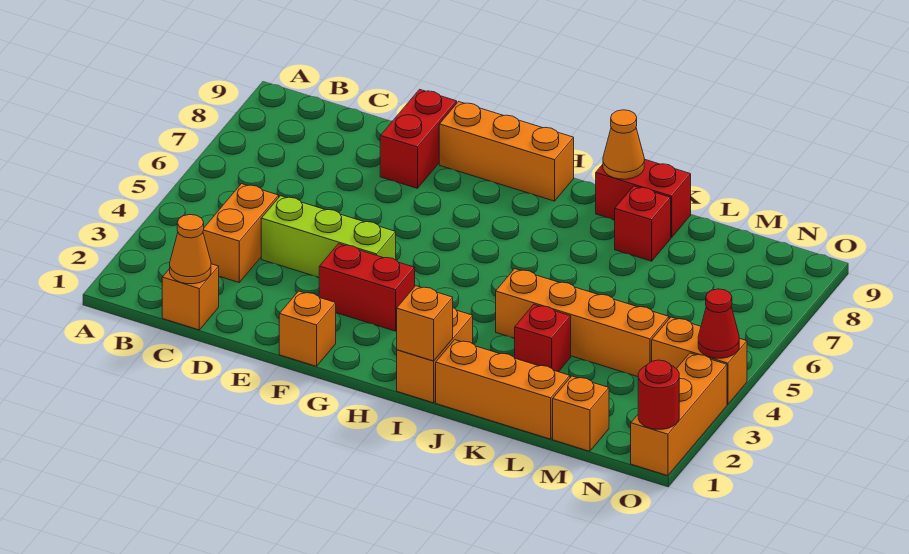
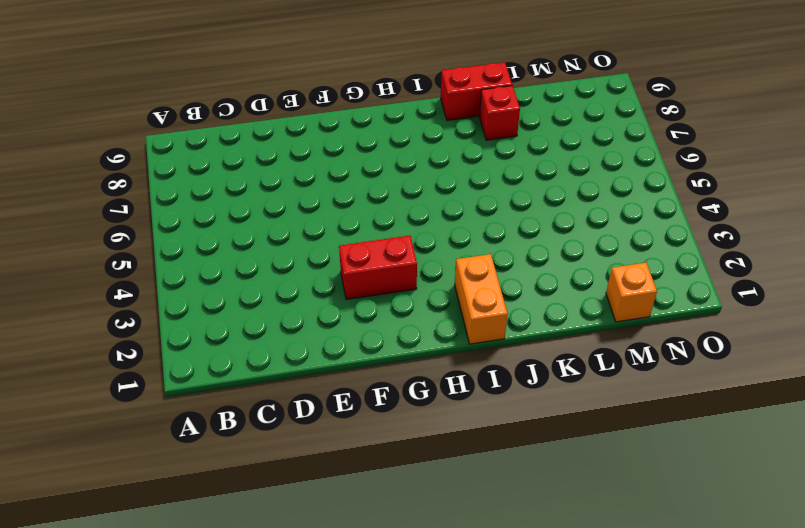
none -> orange brick C1 level 1
none -> orange brick C3:C4 level 1
none -> lime brick D4:F4 level 1

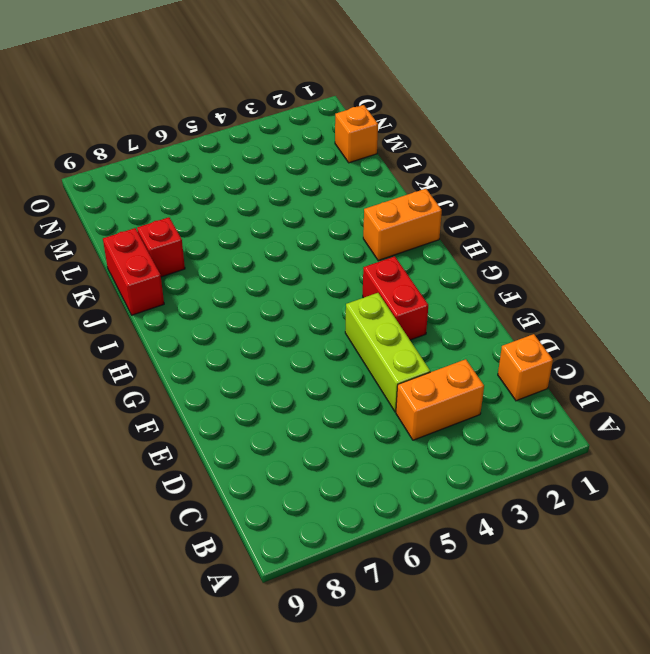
none -> red brick E8:E9 level 1
none -> orange brick F1 level 1
none -> orange brick F9:H9 level 1

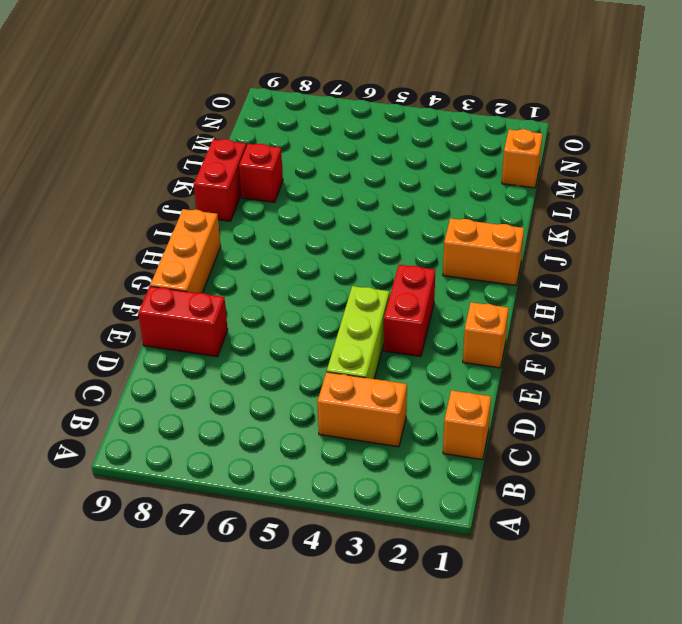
none -> orange brick J1:L1 level 1
none -> orange brick J4:M4 level 1
none -> red brick K3 level 1

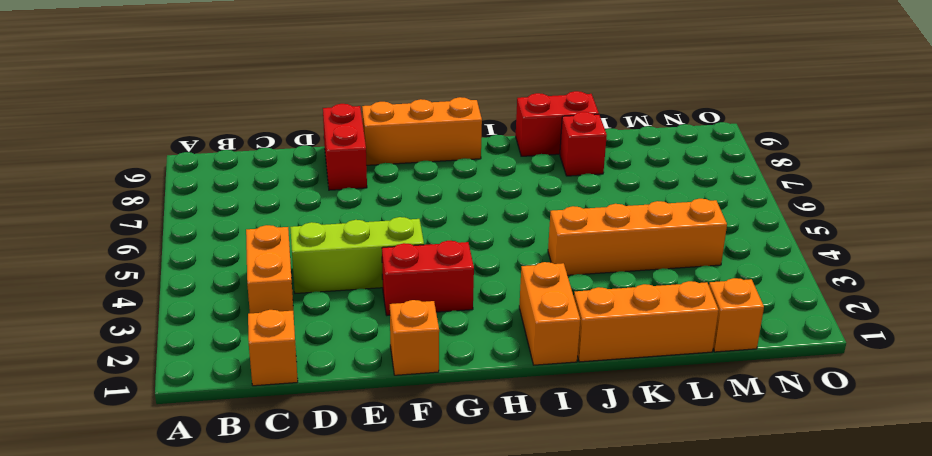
none -> red brick K3 level 1
none -> orange brick N4:O4 level 1
none -> orange brick O1:O3 level 1

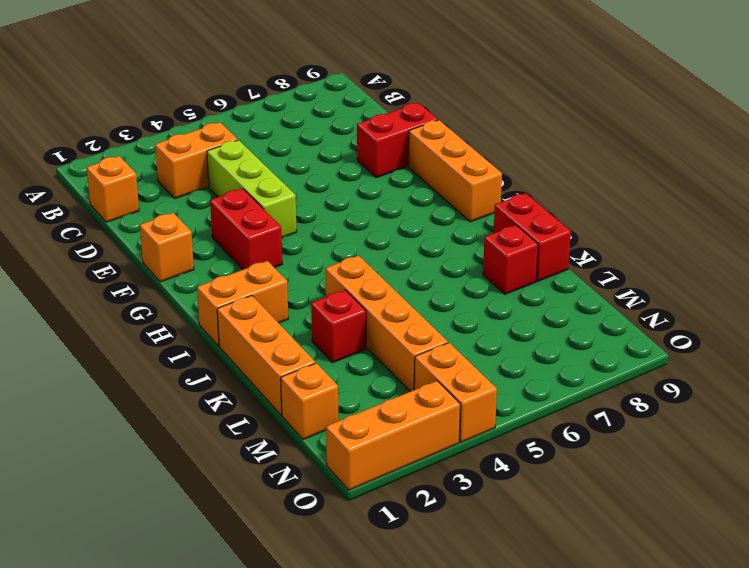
none -> orange cone C1 level 2
none -> orange brick I1 level 2
none -> orange cone J9 level 2

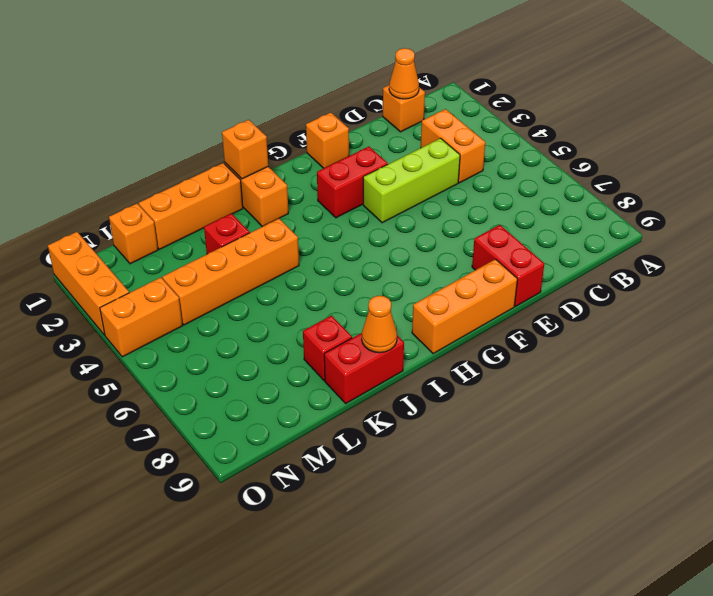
none -> red round brick O1 level 2
none -> red cone O4 level 2

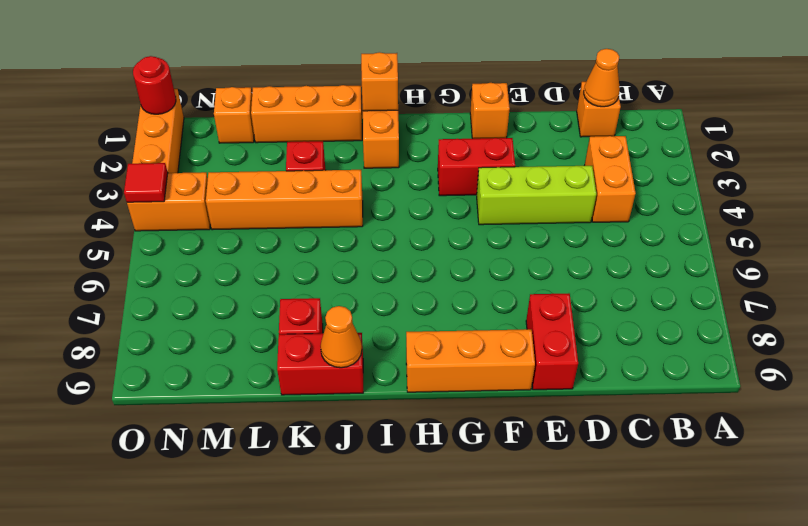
red tile O4 level 2 -> red cone O4 level 2

